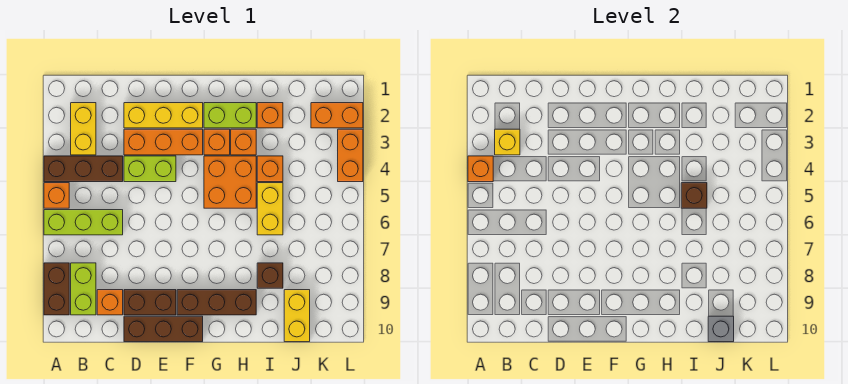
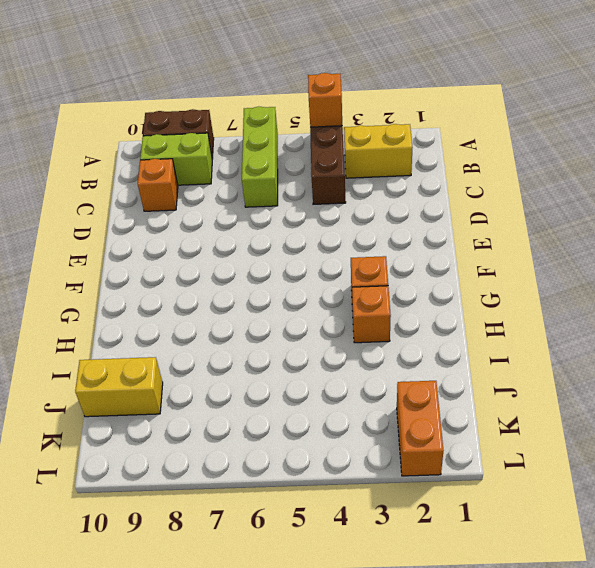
none -> orange brick A5 level 1
none -> yellow brick D2:F2 level 1
none -> orange brick D3:F3 level 1

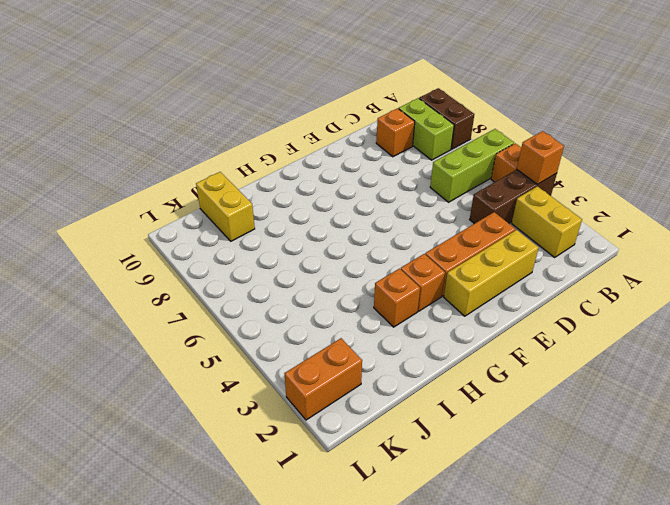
none -> lime brick D4:E4 level 1
none -> brown brick D9:E9 level 1
none -> brown brick D10:F10 level 1

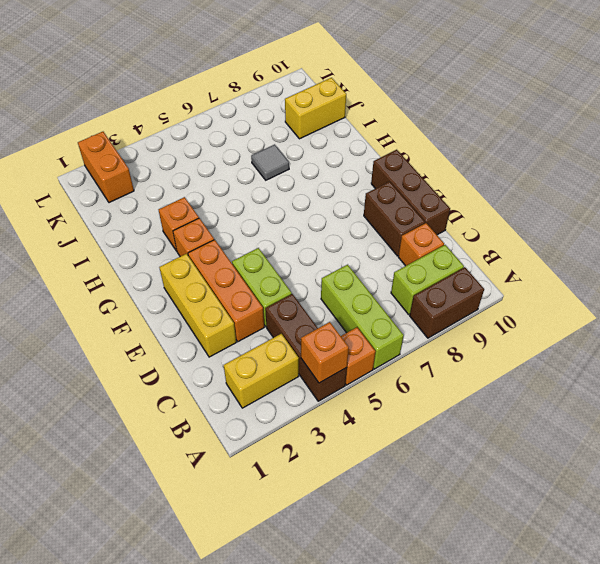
grey tile I7 level 1 -> none
none -> brown brick F9:H9 level 1
none -> lime brick G2:H2 level 1
none -> orange brick G4:H5 level 1

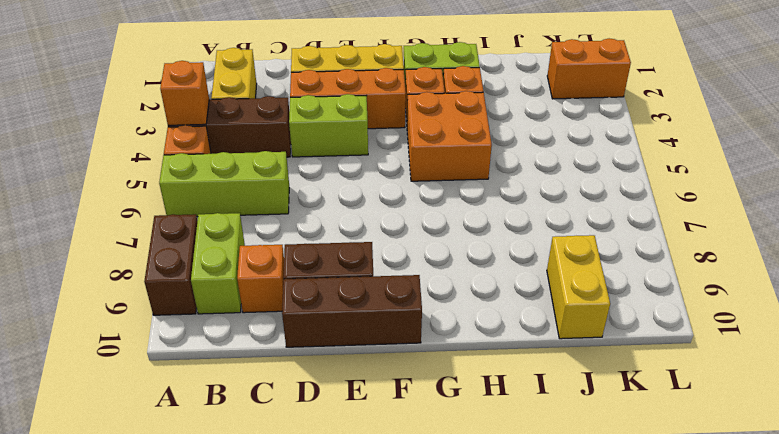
none -> brown brick F9:H9 level 1
none -> orange brick I2 level 1
none -> orange brick I4 level 1

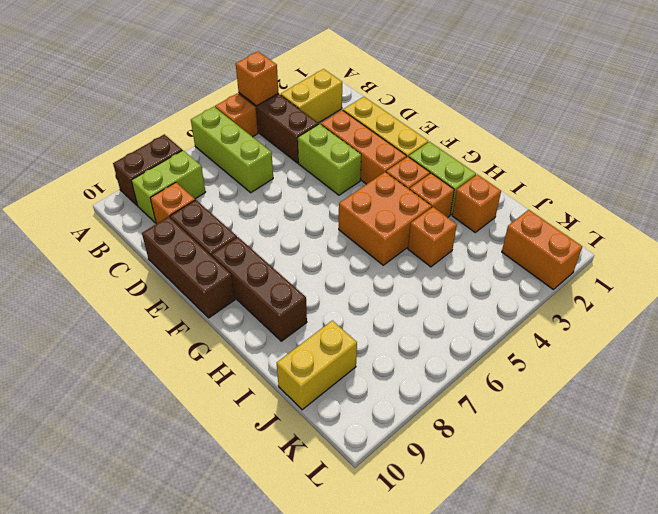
none -> yellow brick I5:I6 level 1
none -> brown brick I8 level 1
none -> orange brick L3:L4 level 1

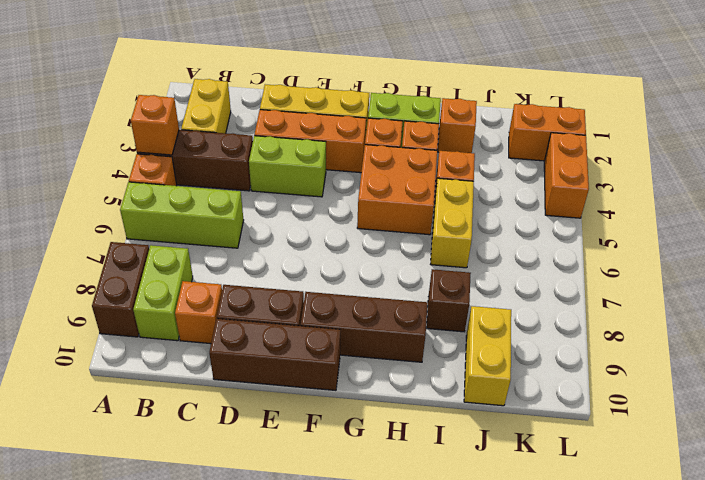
none -> yellow brick B3 level 2
none -> brown brick I5 level 2
none -> grey brick J10 level 2

